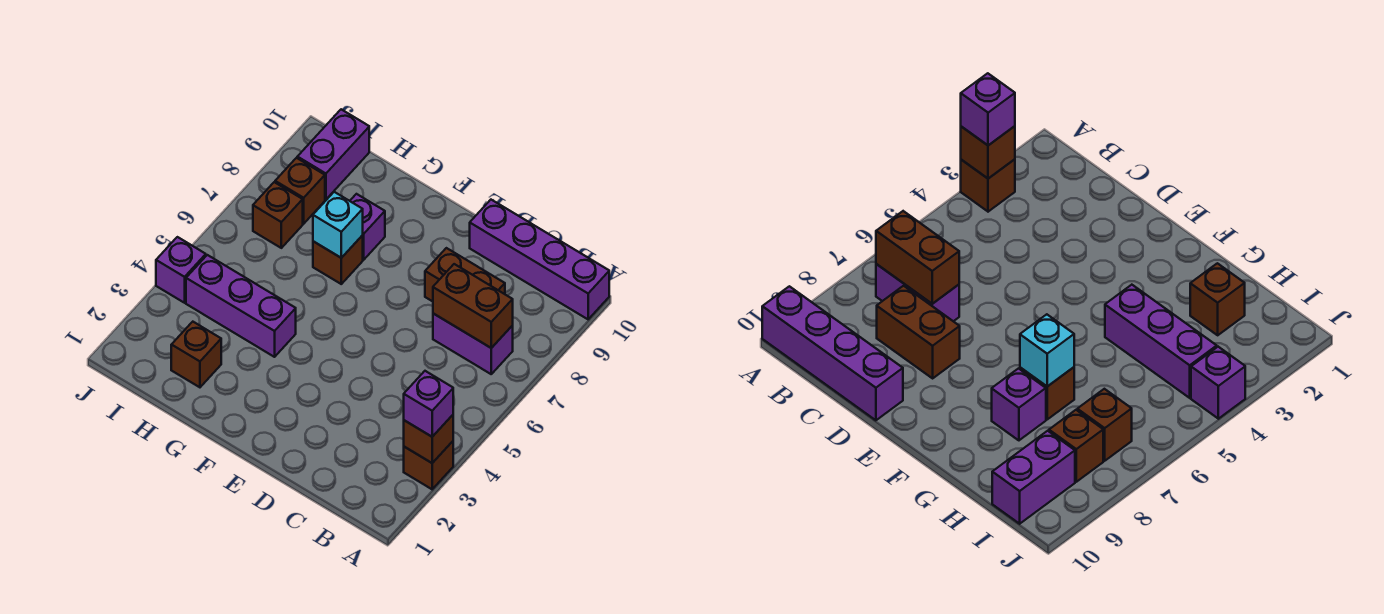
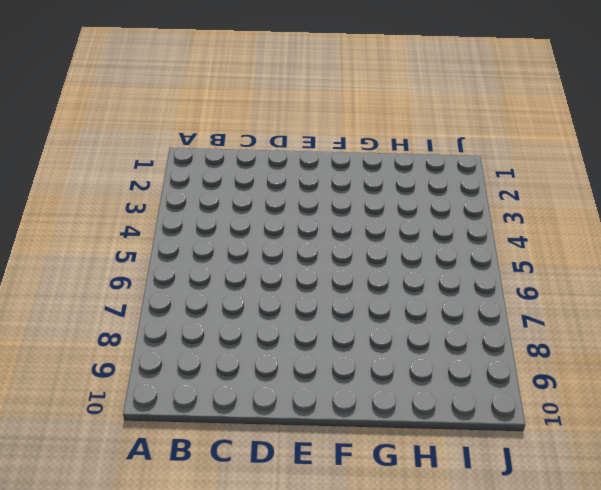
none -> brown brick A3 level 1
none -> purple brick A10:D10 level 1
none -> purple brick B7:C7 level 1

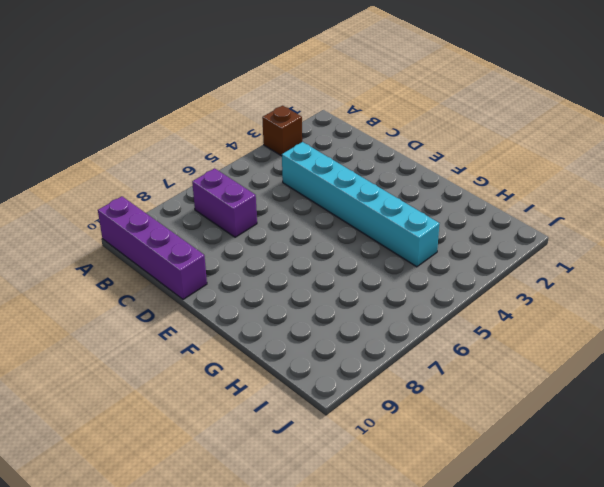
cyan brick C4:H4 level 1 -> purple brick G4:I4 level 1
none -> brown brick C8:D8 level 1
none -> brown brick G7 level 1
none -> purple brick G8 level 1

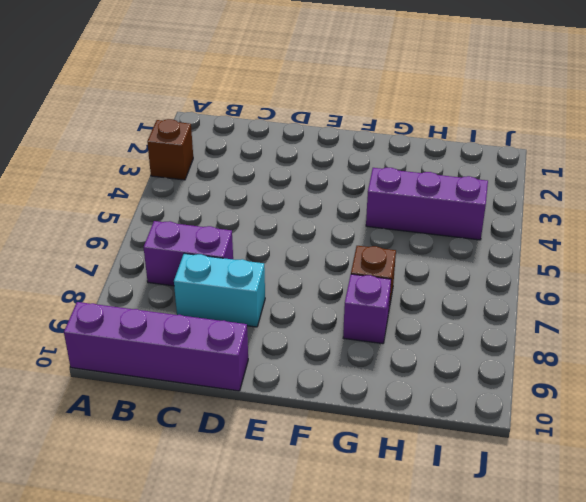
cyan brick C8:D8 level 1 -> brown brick C8:D8 level 1
none -> brown brick H2 level 1
none -> brown brick I7 level 1
none -> brown brick I8 level 1

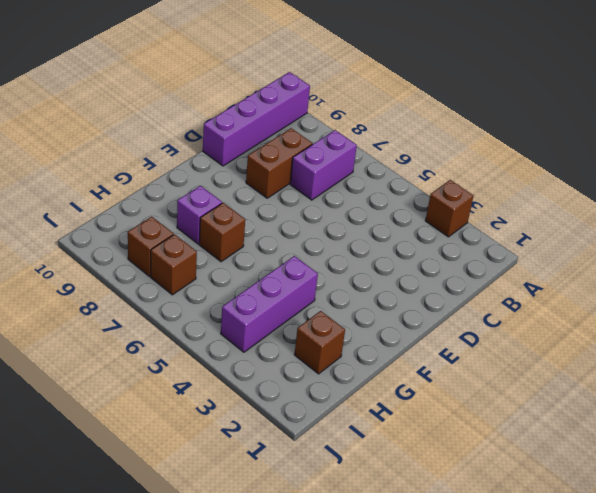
none -> purple brick I9:I10 level 1
none -> purple brick J4 level 1
none -> brown brick A3 level 2

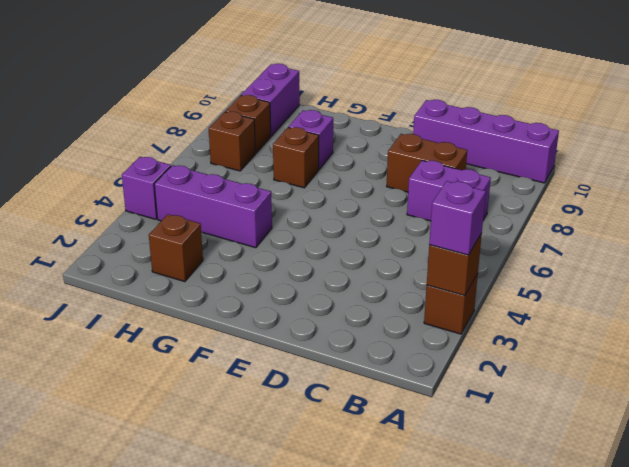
none -> brown brick B7:C7 level 2
none -> cyan brick G7 level 2

